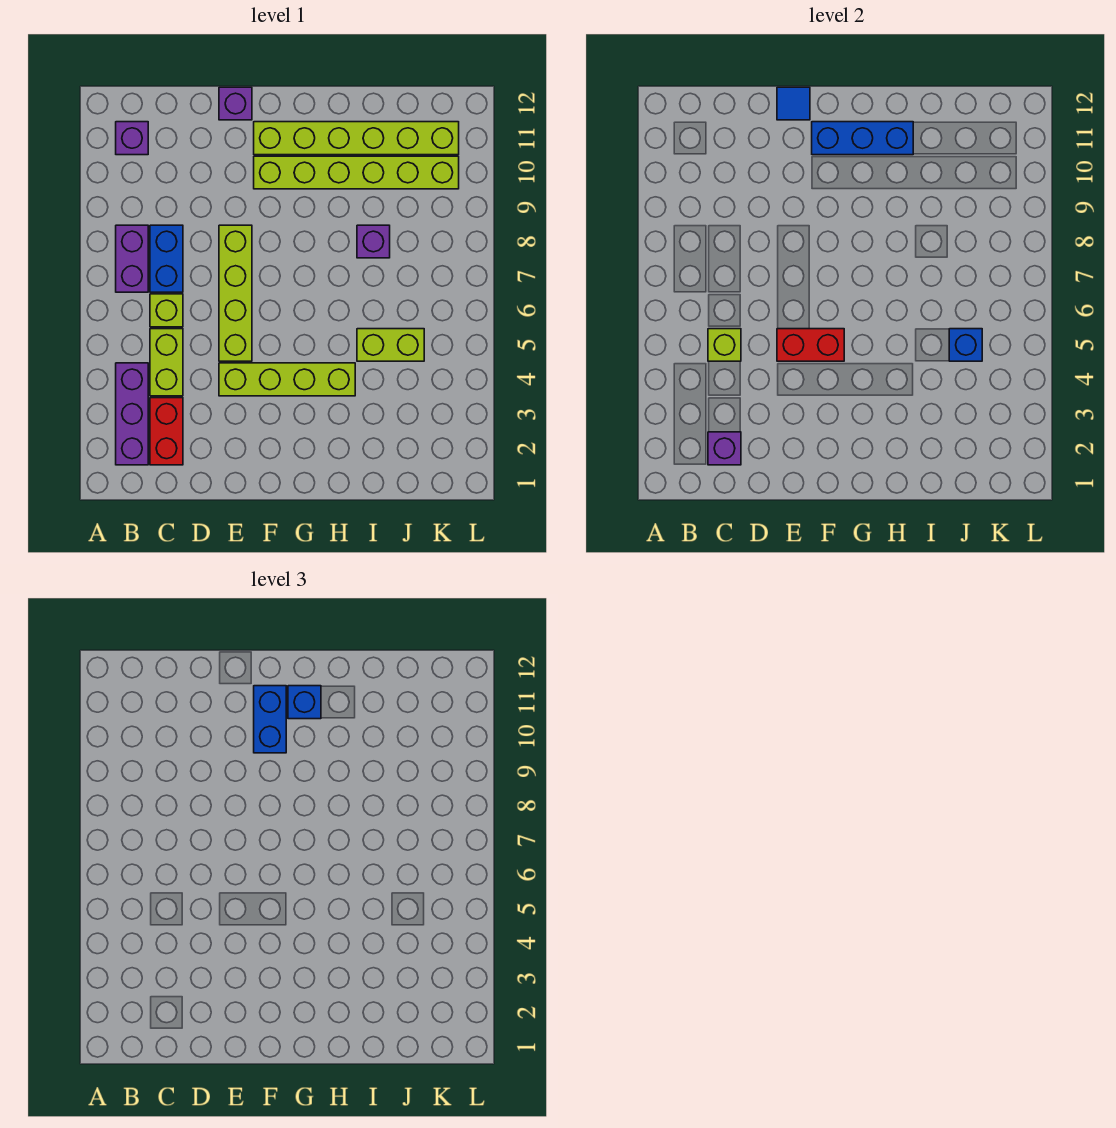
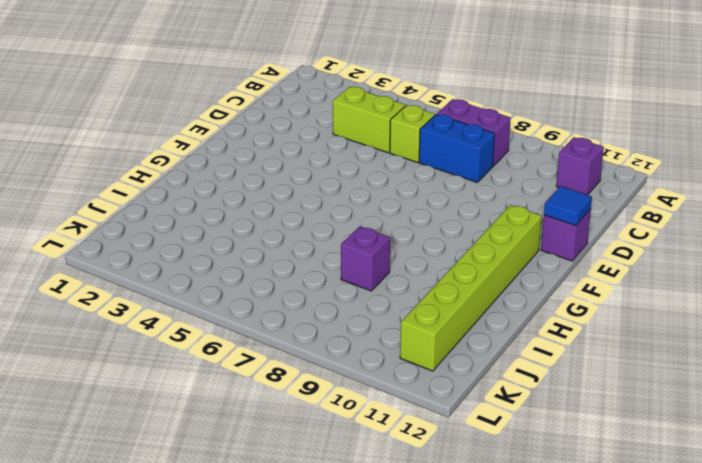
none -> purple brick B2:B4 level 1
none -> red brick C2:C3 level 1
none -> lime brick E4:H4 level 1

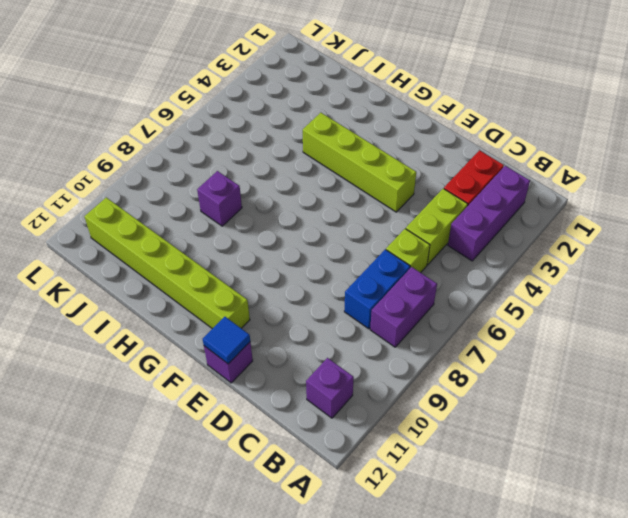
none -> lime brick E5:E8 level 1
none -> lime brick F10:K10 level 1
none -> lime brick I5:J5 level 1

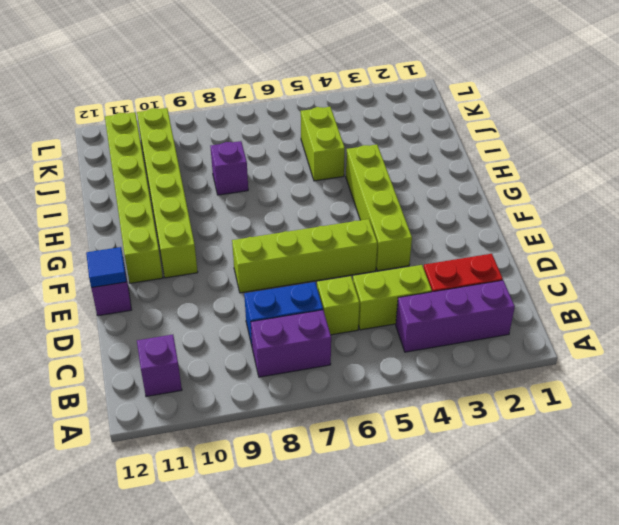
none -> purple brick C2 level 2
none -> lime brick C5 level 2
none -> red brick E5:F5 level 2

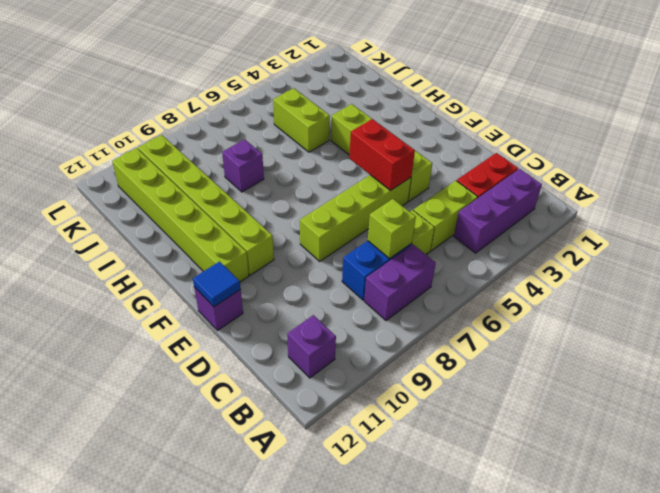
lime brick C7 level 2 -> lime brick C5 level 2
none -> purple brick C2 level 2
none -> blue brick F11:H11 level 2
none -> blue brick J5 level 2

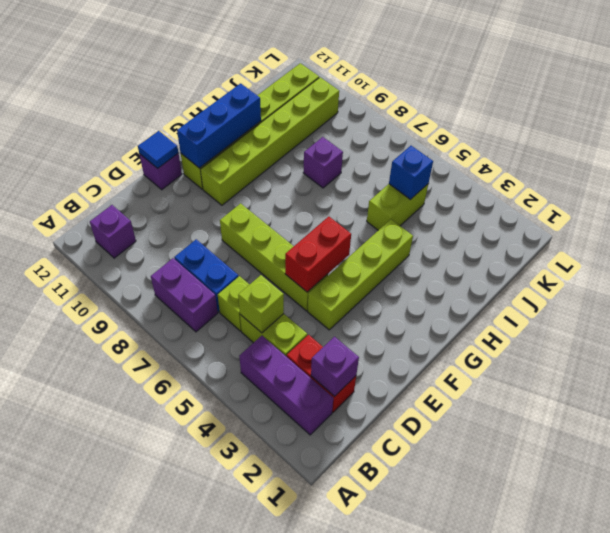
none -> blue brick F10:F11 level 3
none -> blue brick G11 level 3

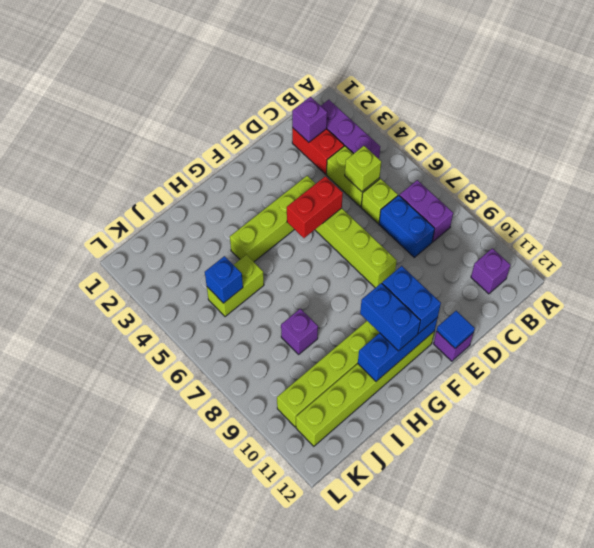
blue brick G10:G11 level 3 -> blue brick G11 level 3

